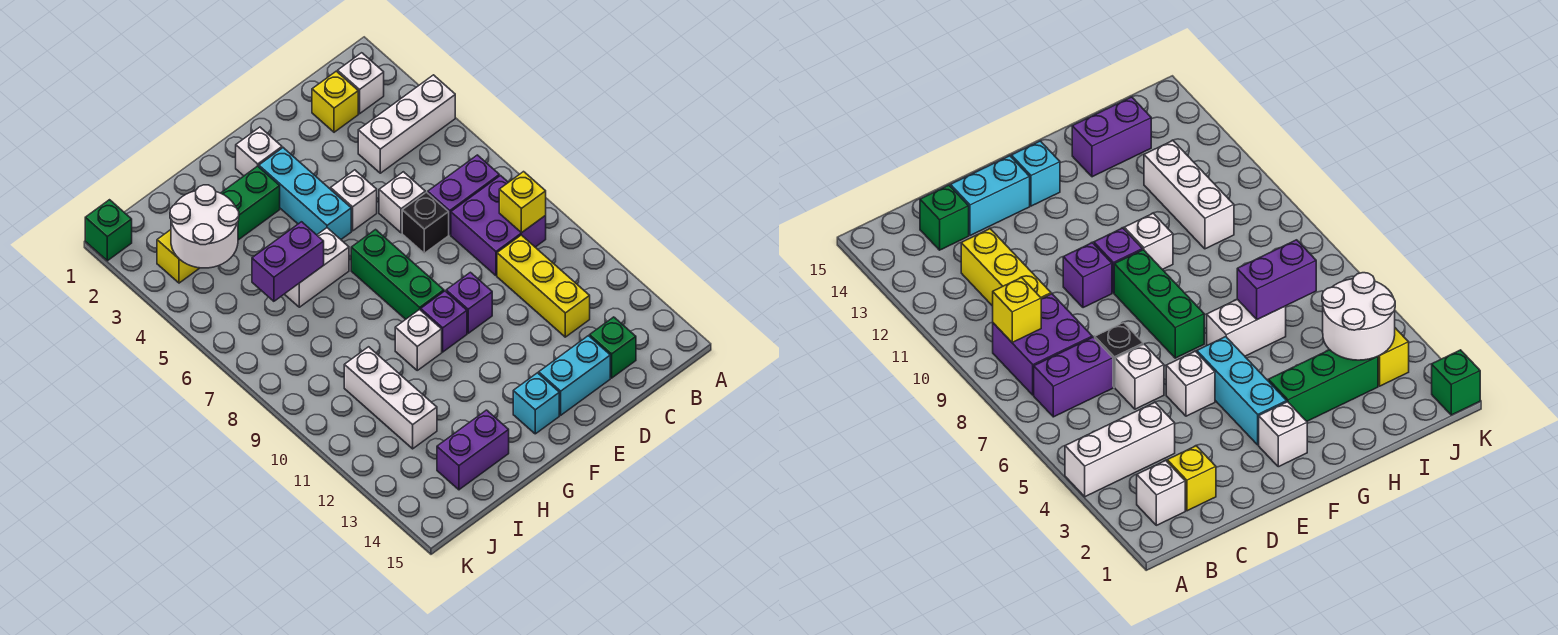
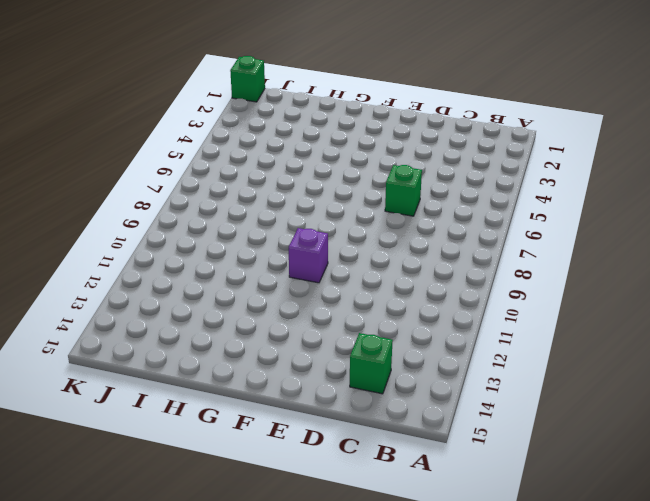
green brick D6 level 1 -> white brick D6 level 1
none -> white brick A4:C4 level 1
none -> white brick B2 level 1
none -> purple brick B7:C7 level 1

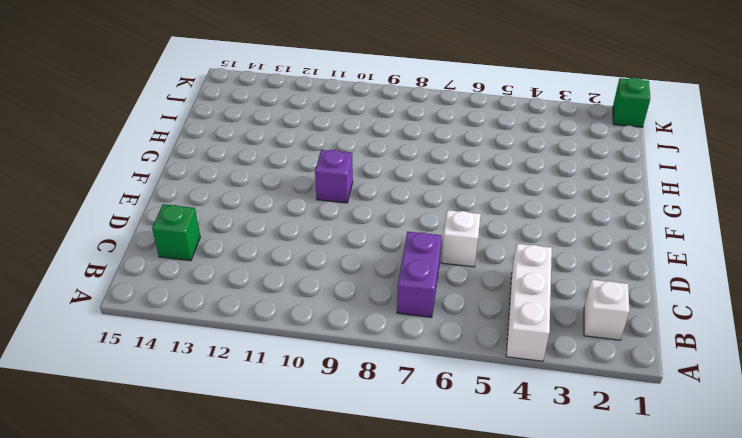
none -> purple brick B8:C9 level 1
none -> yellow brick C2 level 1
none -> yellow brick C10:C12 level 1

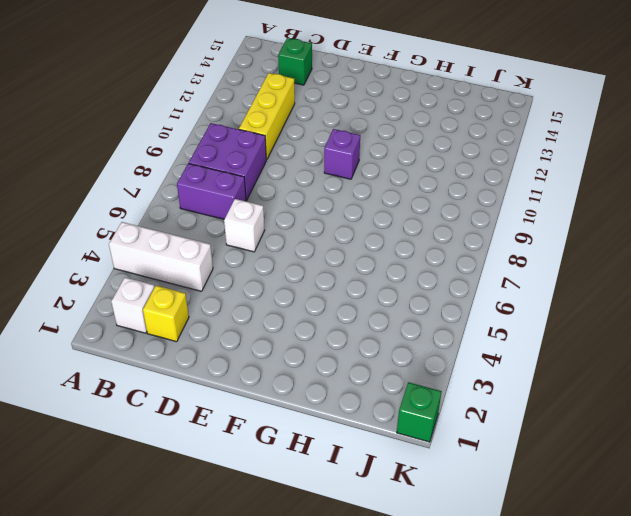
none -> black brick D7 level 1
none -> cyan brick D14:E14 level 1
none -> white brick E5 level 1

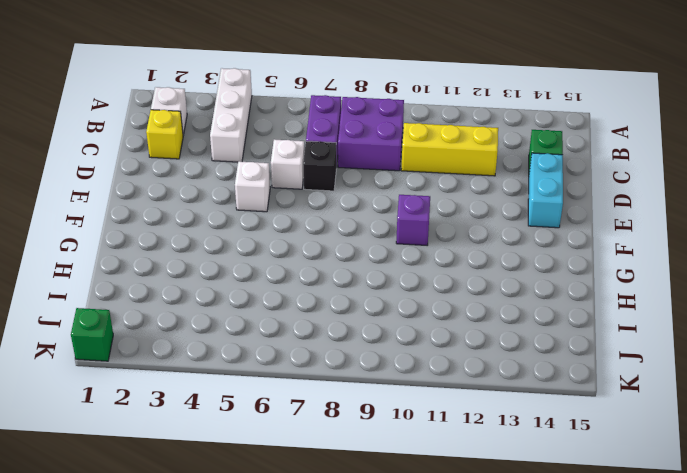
none -> purple brick E10 level 1
none -> white brick F2 level 1
none -> cyan brick F3:F5 level 1

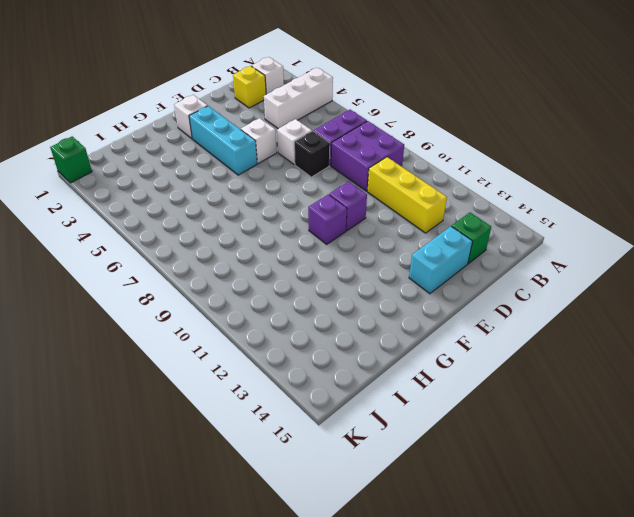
none -> green brick F7:F9 level 1
none -> cyan brick F14 level 1
none -> green brick G3:I3 level 1

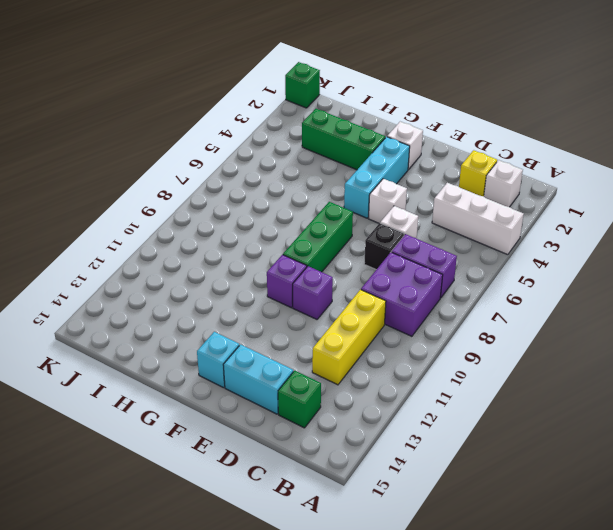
none -> white brick G6:H6 level 1
none -> white brick G10 level 1
none -> purple brick H14:I14 level 1

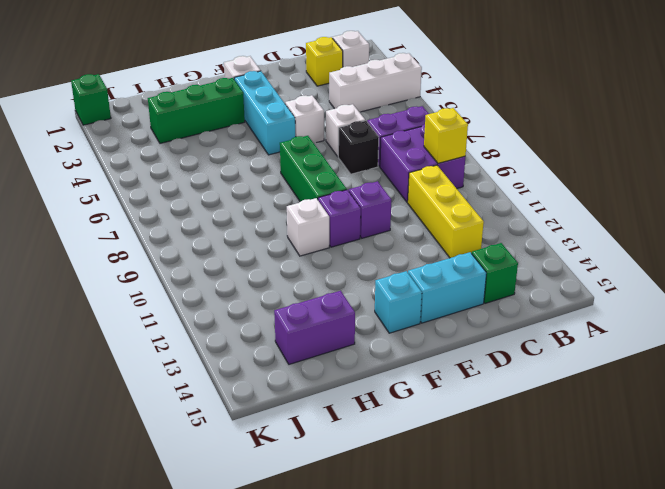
none -> white brick G6:H6 level 1
none -> white brick I10:I12 level 1
none -> yellow brick J3 level 1

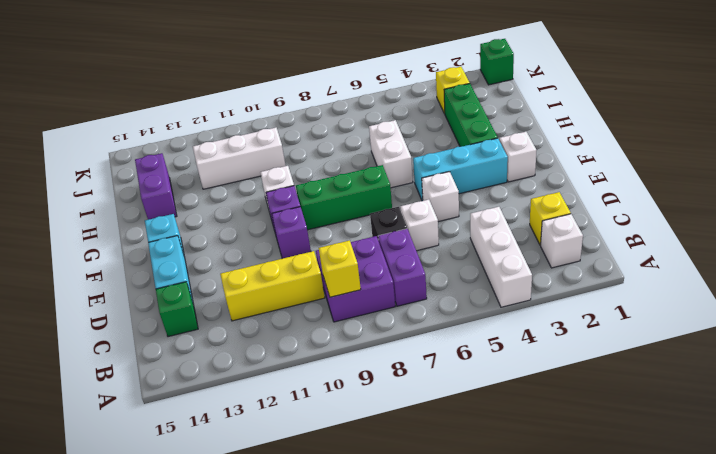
none -> purple brick H6:I6 level 2
none -> white round brick I3:J4 level 2

